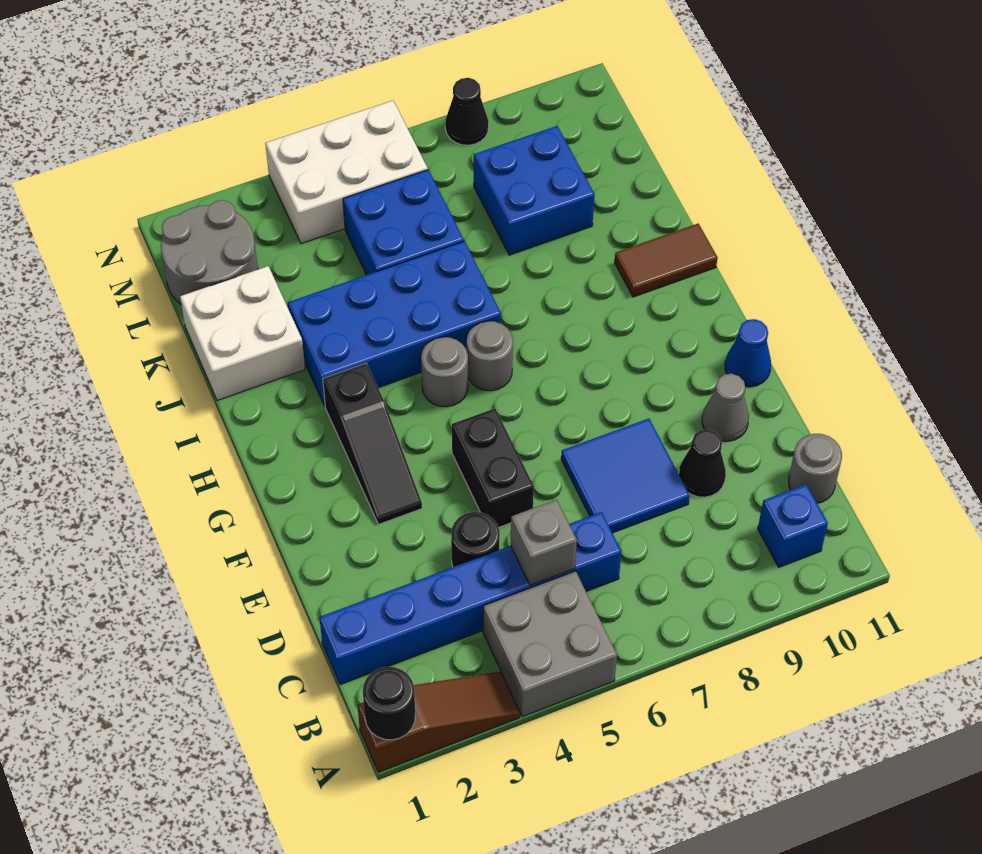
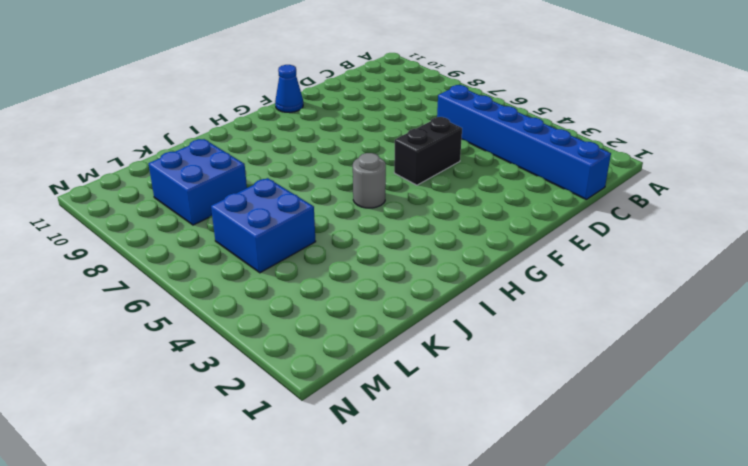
none -> brown slope A1:A3 level 1 top 1
none -> grey brick A4:B5 level 1
none -> blue brick B10 level 1

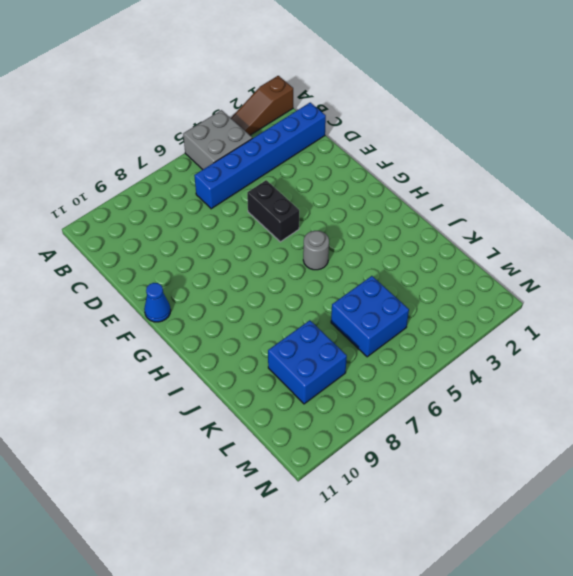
none -> blue brick B10 level 1
none -> grey round brick C11 level 1
none -> black round brick D4 level 1

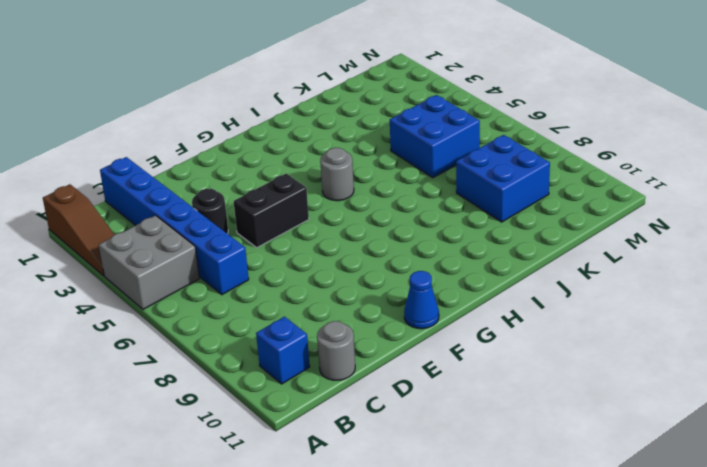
none -> blue tile D7:E8 level 1
none -> black cone D9 level 1
none -> grey cone E10 level 1

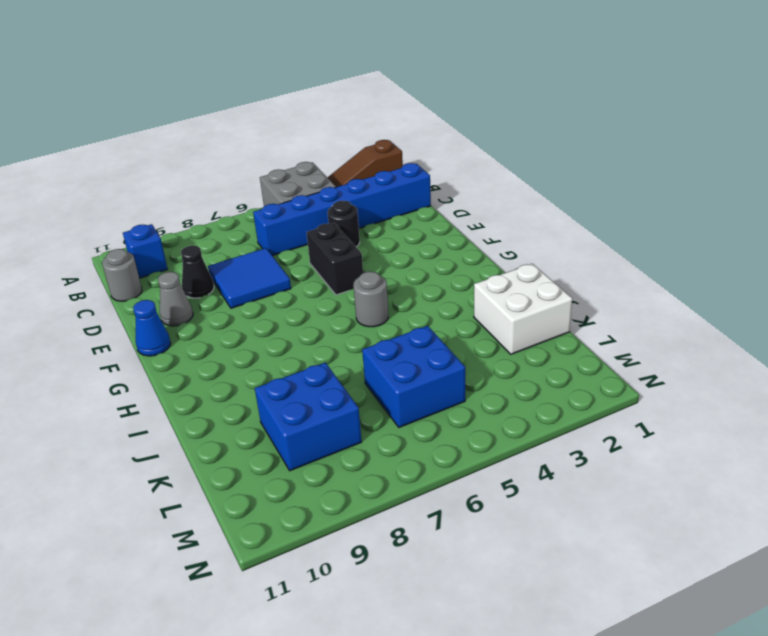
none -> black slope F3:H3 level 1 top H
none -> grey round brick H6 level 1
none -> blue brick I3:J6 level 1

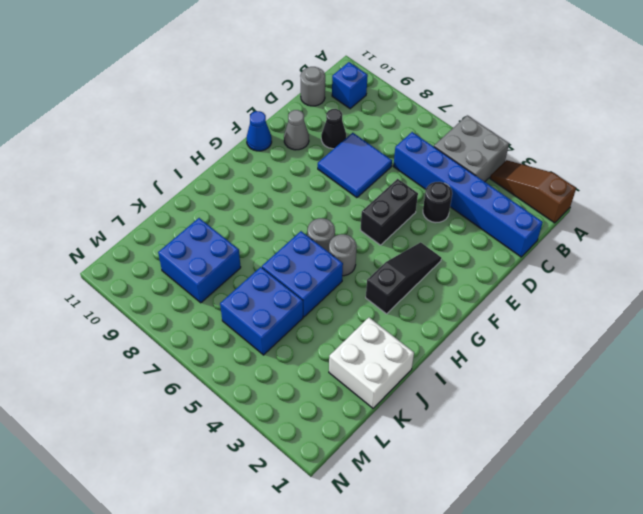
blue brick I5:J6 level 1 -> blue brick I3:J6 level 1
none -> brown tile I10:I11 level 1
none -> grey round brick L1:M2 level 1
none -> white brick M4:N6 level 1

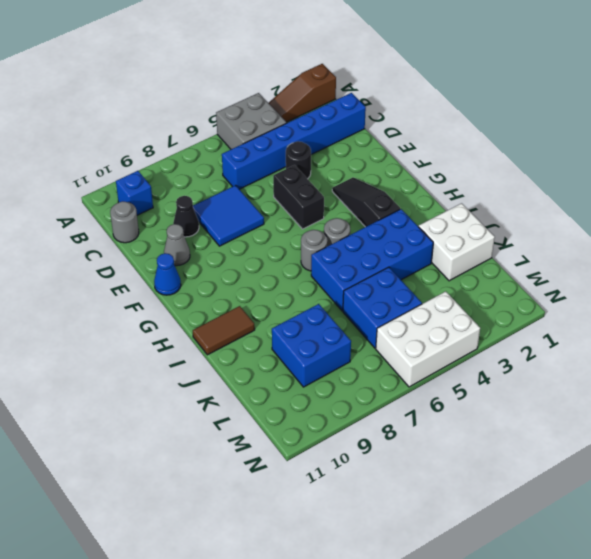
none -> grey round brick L1:M2 level 1
none -> black cone N8 level 1
none -> black round brick A1 level 2

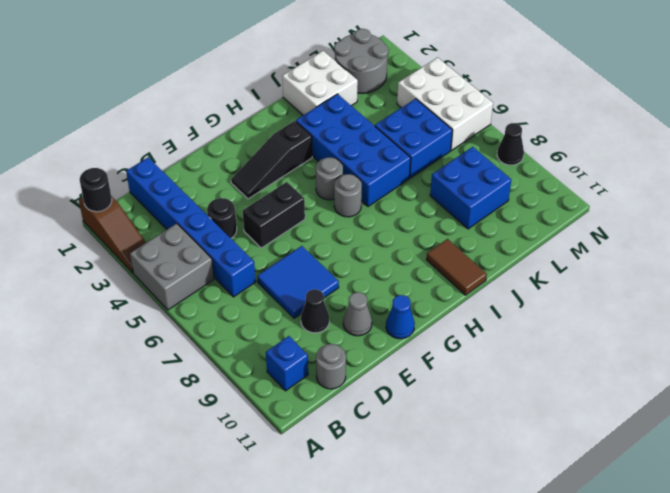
none -> grey brick C5 level 2

